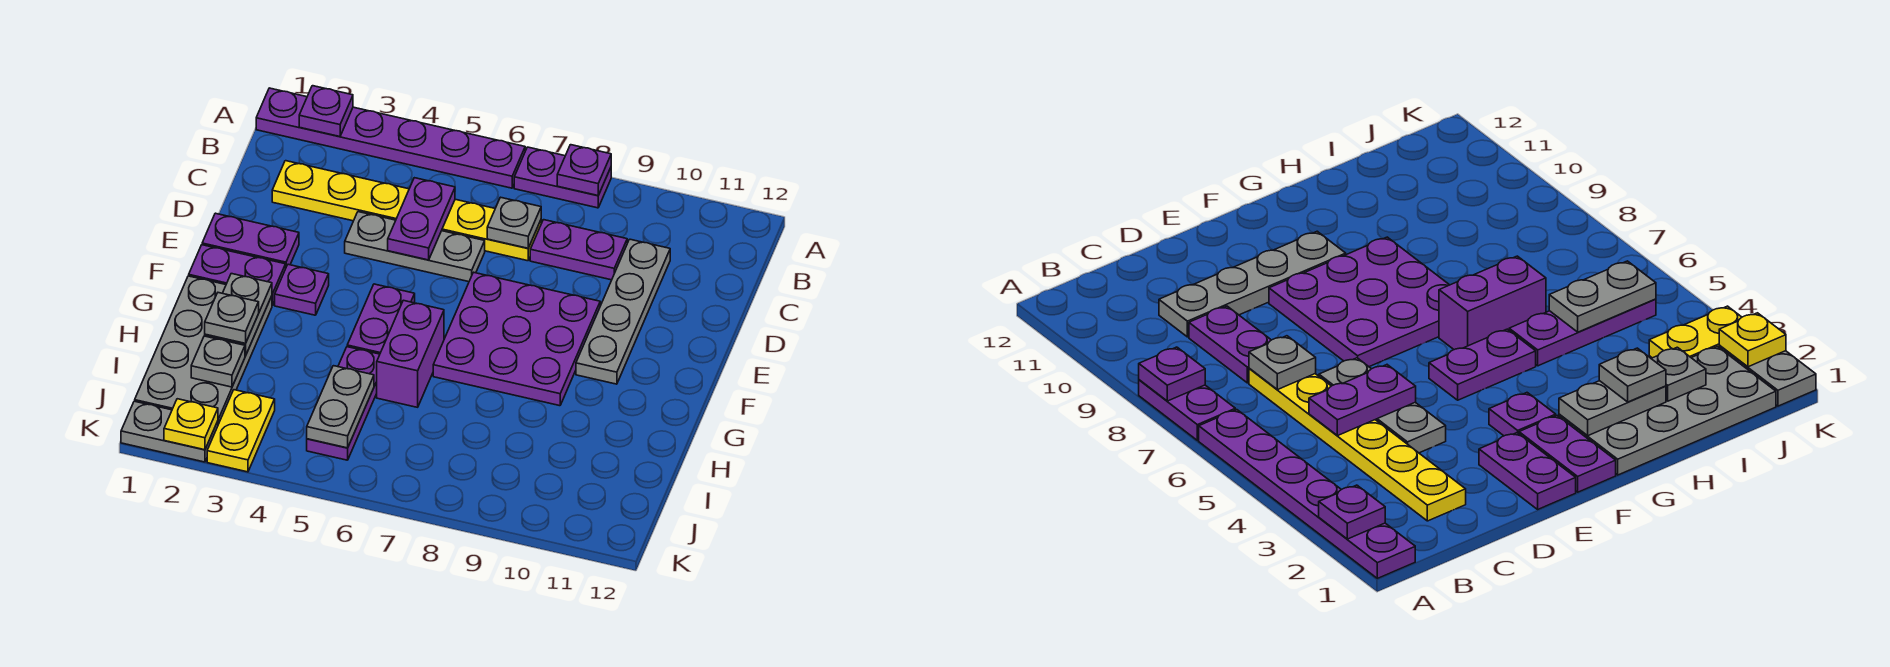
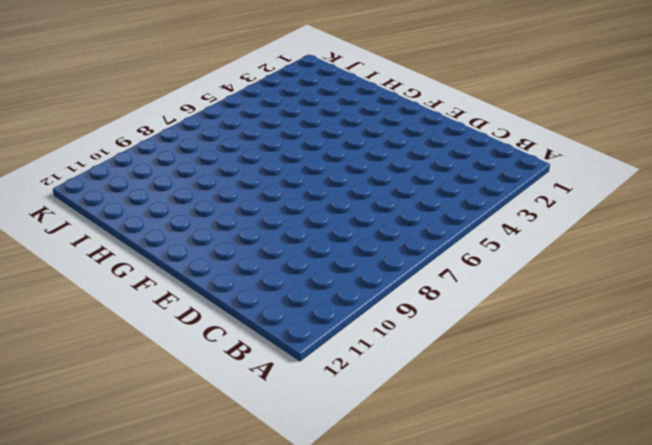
none -> purple plate A1:A6 level 1
none -> purple plate A7:A8 level 1
none -> yellow plate C2:C7 level 1

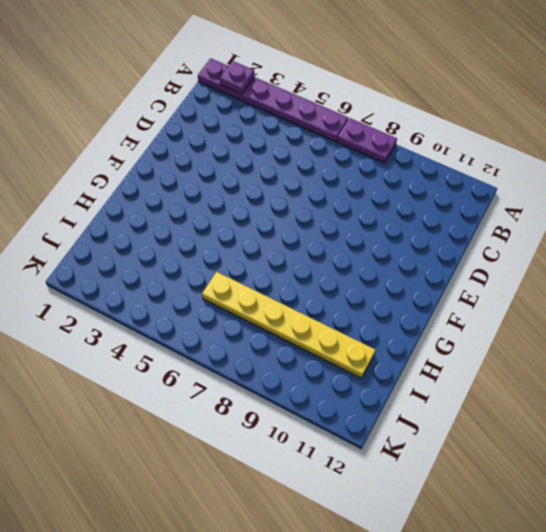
yellow plate I6:I11 level 1 -> yellow plate C2:C7 level 1
none -> purple plate C8:C9 level 1
none -> grey plate C10:F10 level 1
none -> grey plate D4:D6 level 1

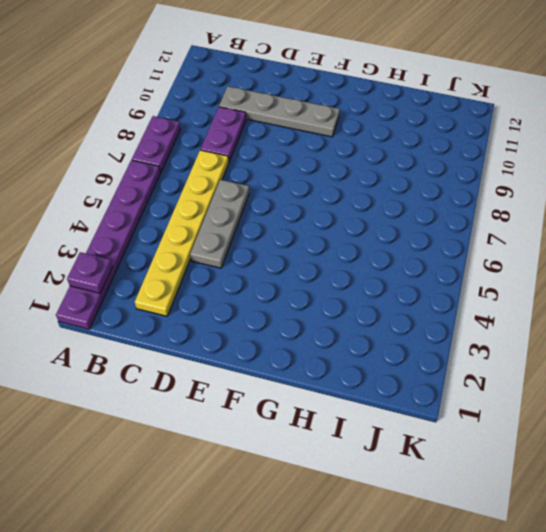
none -> purple plate E1:E2 level 1
none -> purple plate E7:G9 level 1
none -> purple plate F1:F2 level 1

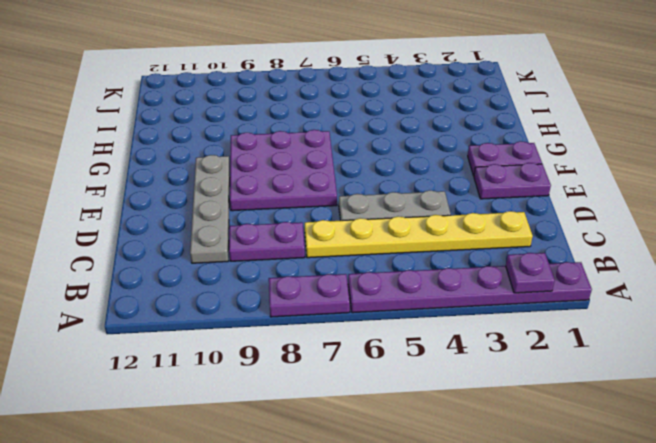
none -> purple plate F3 level 1
none -> purple plate F5:G5 level 1
none -> grey plate G1:J2 level 1

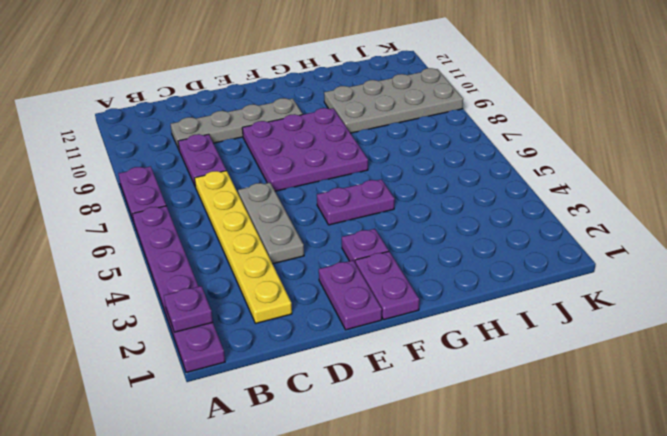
grey plate H9:K10 level 1 -> grey plate G1:J2 level 1
none -> purple brick G6:H6 level 1
none -> purple plate H5:J5 level 1
none -> yellow plate J3:K3 level 1

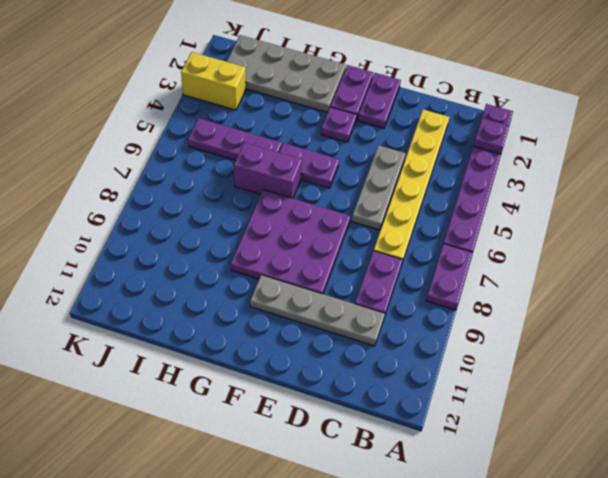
yellow brick J3:K3 level 1 -> yellow plate J3:K3 level 1
none -> grey plate K1:K2 level 1
none -> purple plate A8 level 2
none -> purple plate C5:D5 level 2

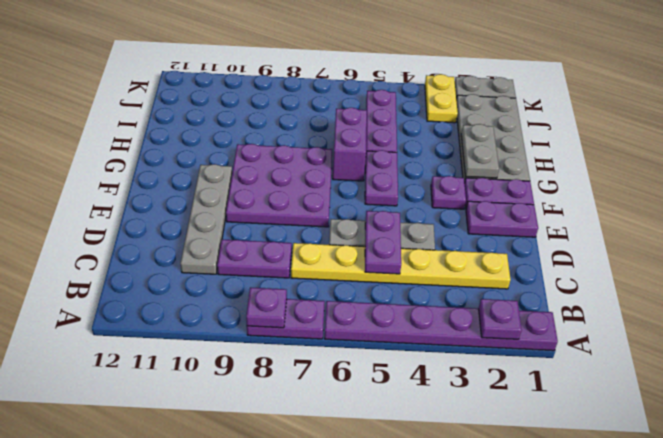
none -> grey plate C7 level 2
none -> grey plate I2 level 2
none -> grey plate I5:J5 level 2

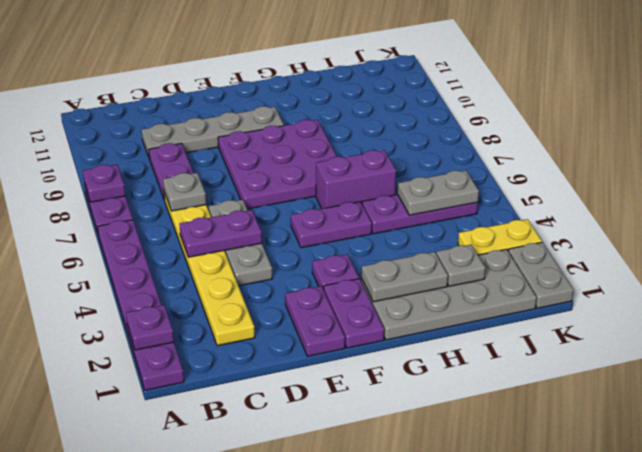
none -> yellow plate K2 level 2
none -> grey plate H2 level 3

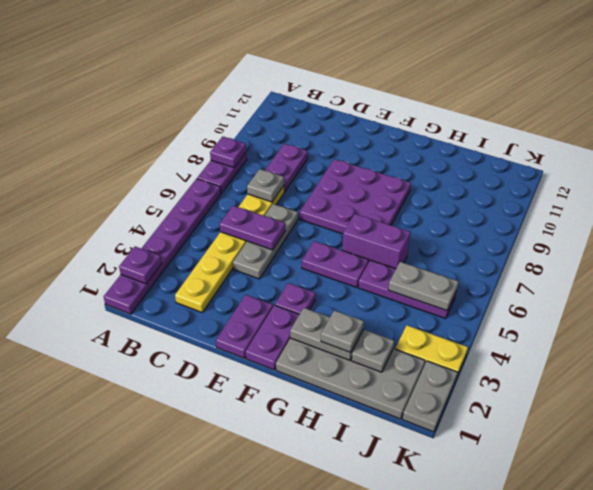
none -> grey plate C10:F10 level 1
none -> yellow plate K2 level 2

